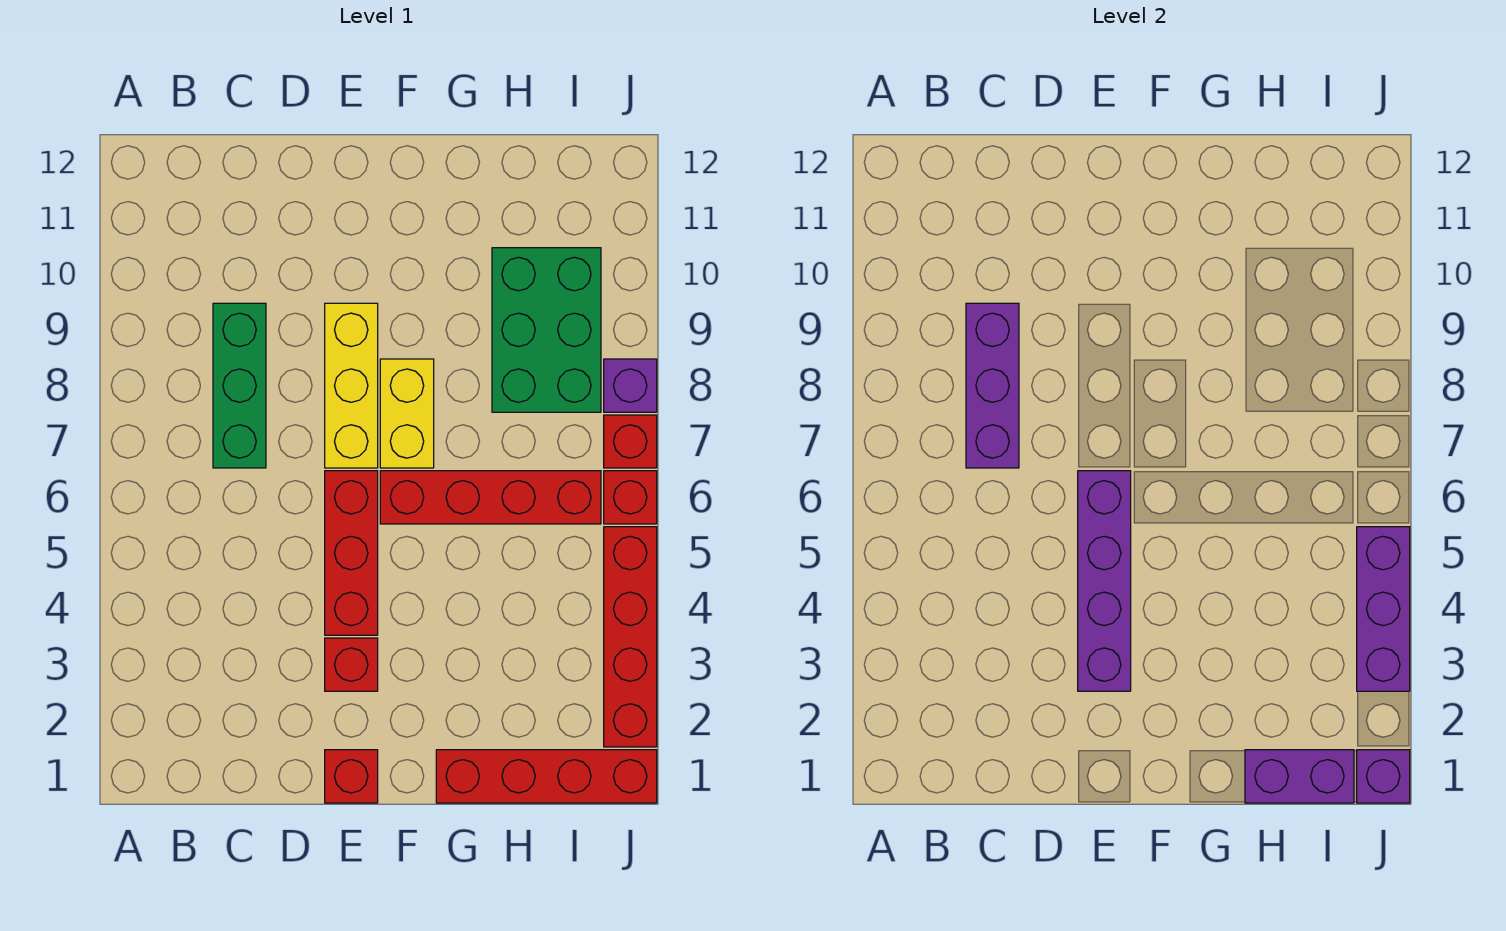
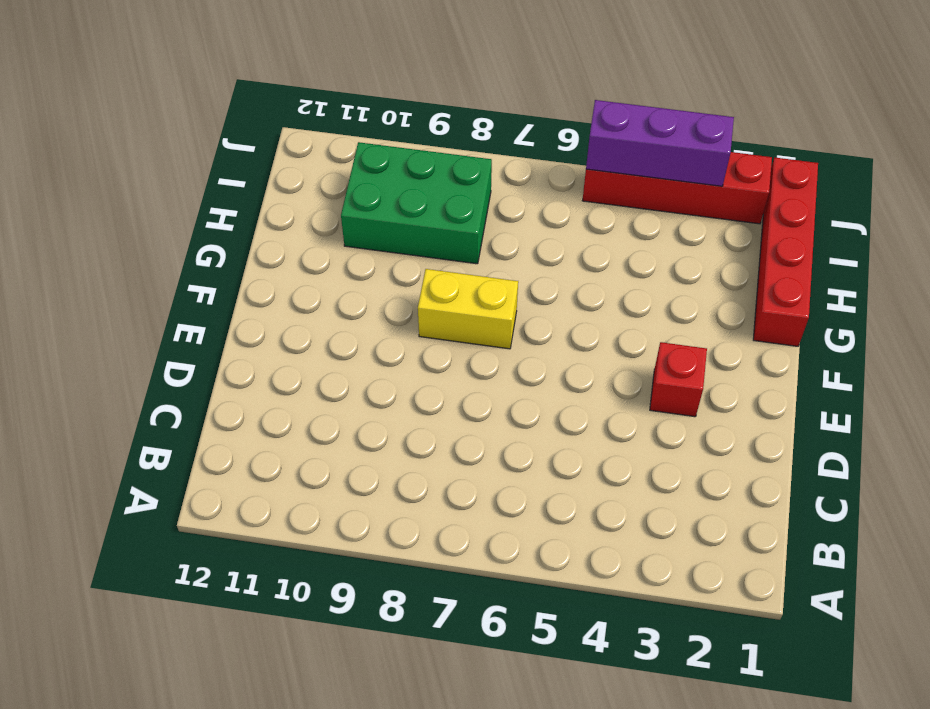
none -> green brick C7:C9 level 1
none -> red brick E1 level 1
none -> red brick E4:E6 level 1

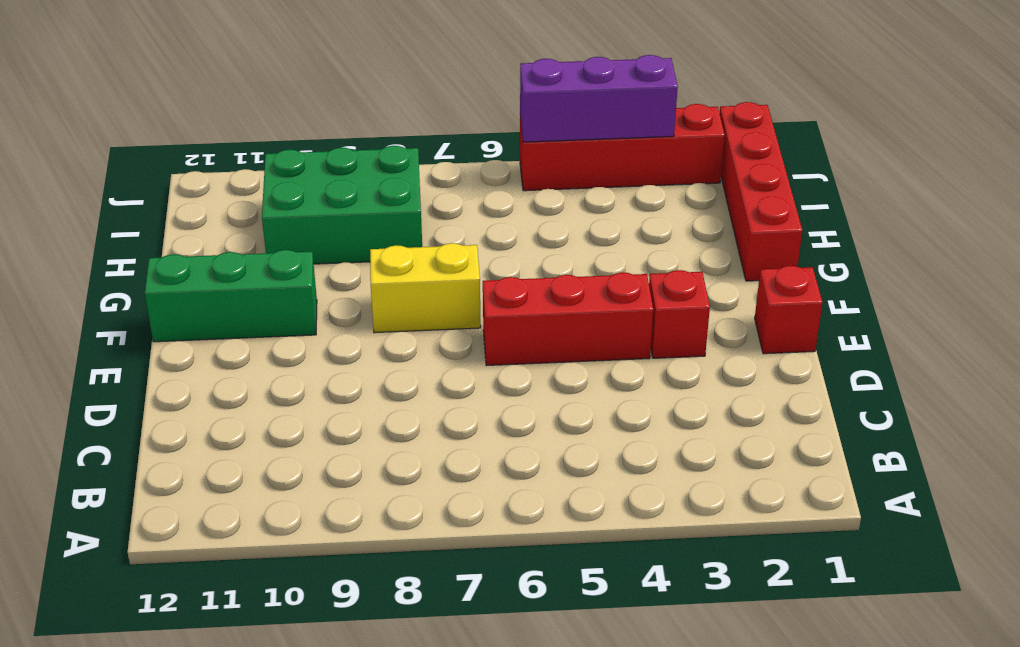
green brick F10:F12 level 1 -> green brick C7:C9 level 1
none -> yellow brick E7:E9 level 1
none -> red brick F6:I6 level 1
none -> red brick J6 level 1

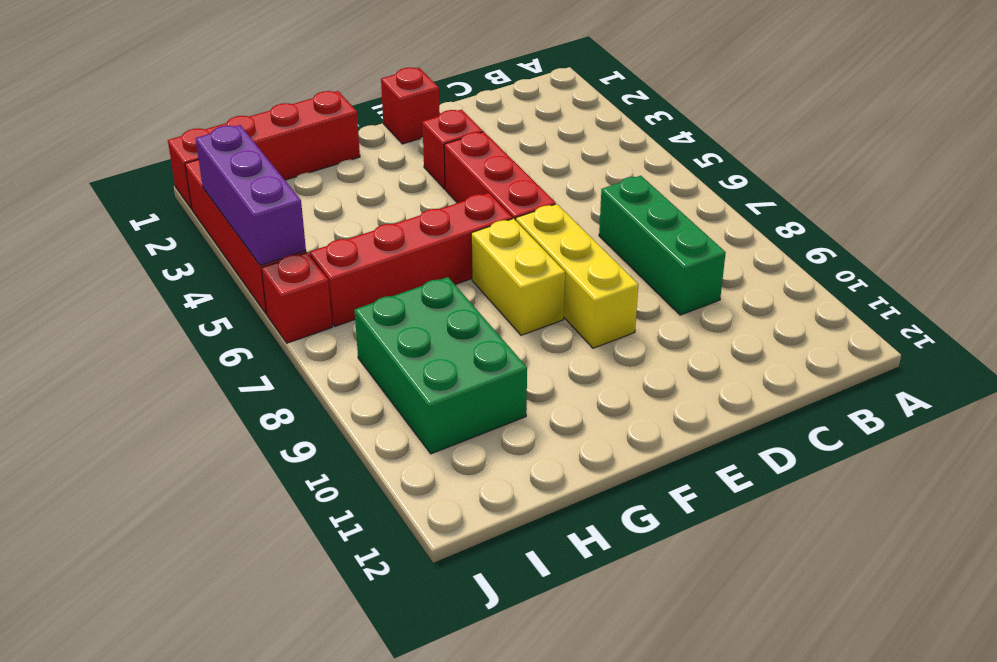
none -> red brick J7 level 1
none -> purple brick J8 level 1
none -> purple brick C7:C9 level 2

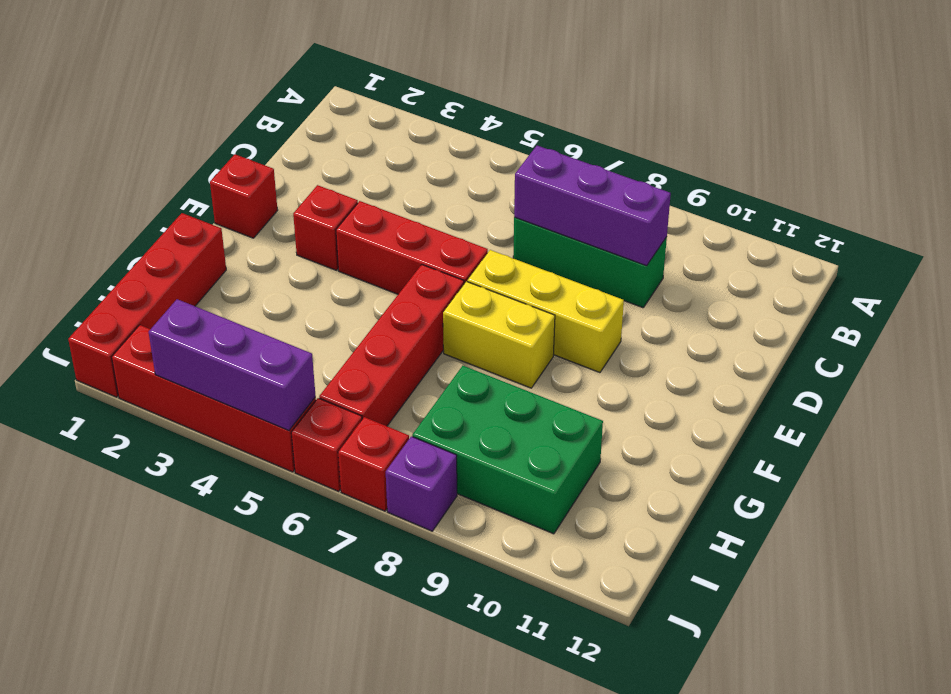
none -> purple brick E3:E6 level 2
none -> purple brick H1:I1 level 2
none -> purple brick J1 level 2

